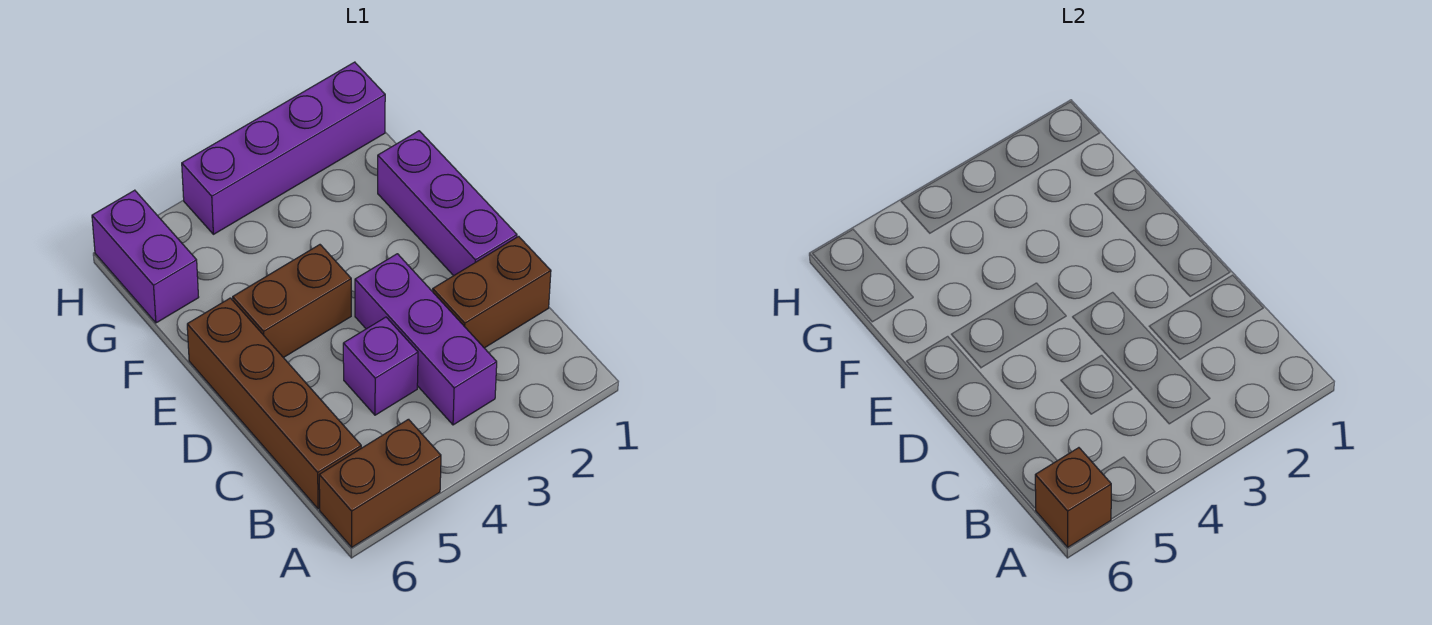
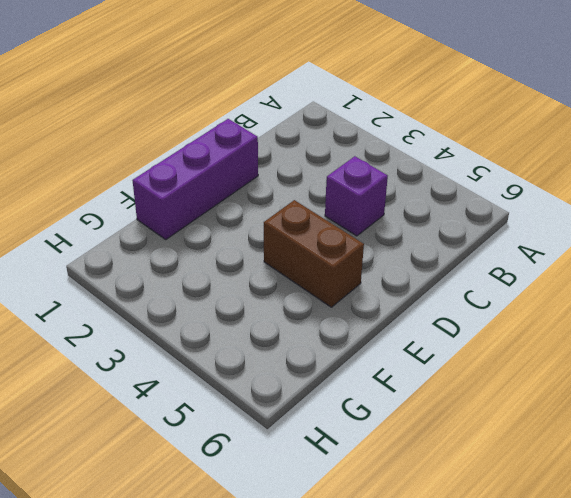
none -> brown brick A5:A6 level 1
none -> purple brick B3:D3 level 1

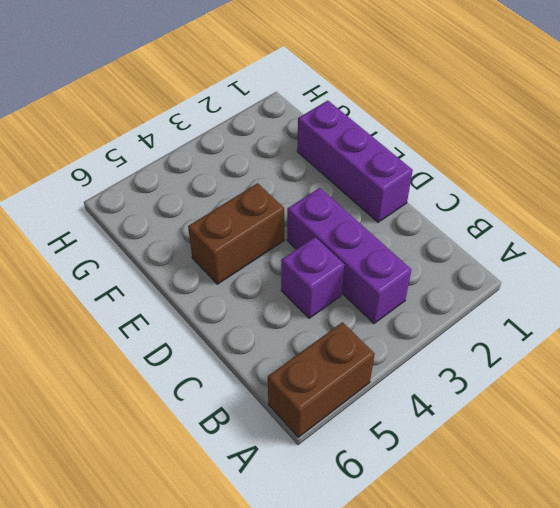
none -> brown brick B6:E6 level 1
none -> brown brick C1:C2 level 1

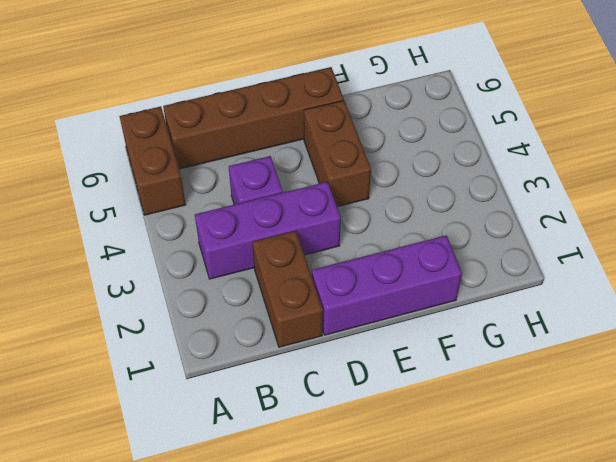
none -> purple brick G6:H6 level 1
none -> purple brick H1:H4 level 1

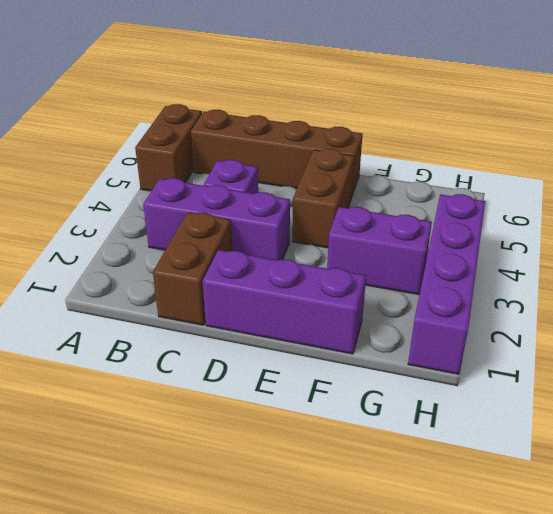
purple brick F3:G3 level 1 -> purple brick G6:H6 level 1
none -> brown brick A6 level 2

